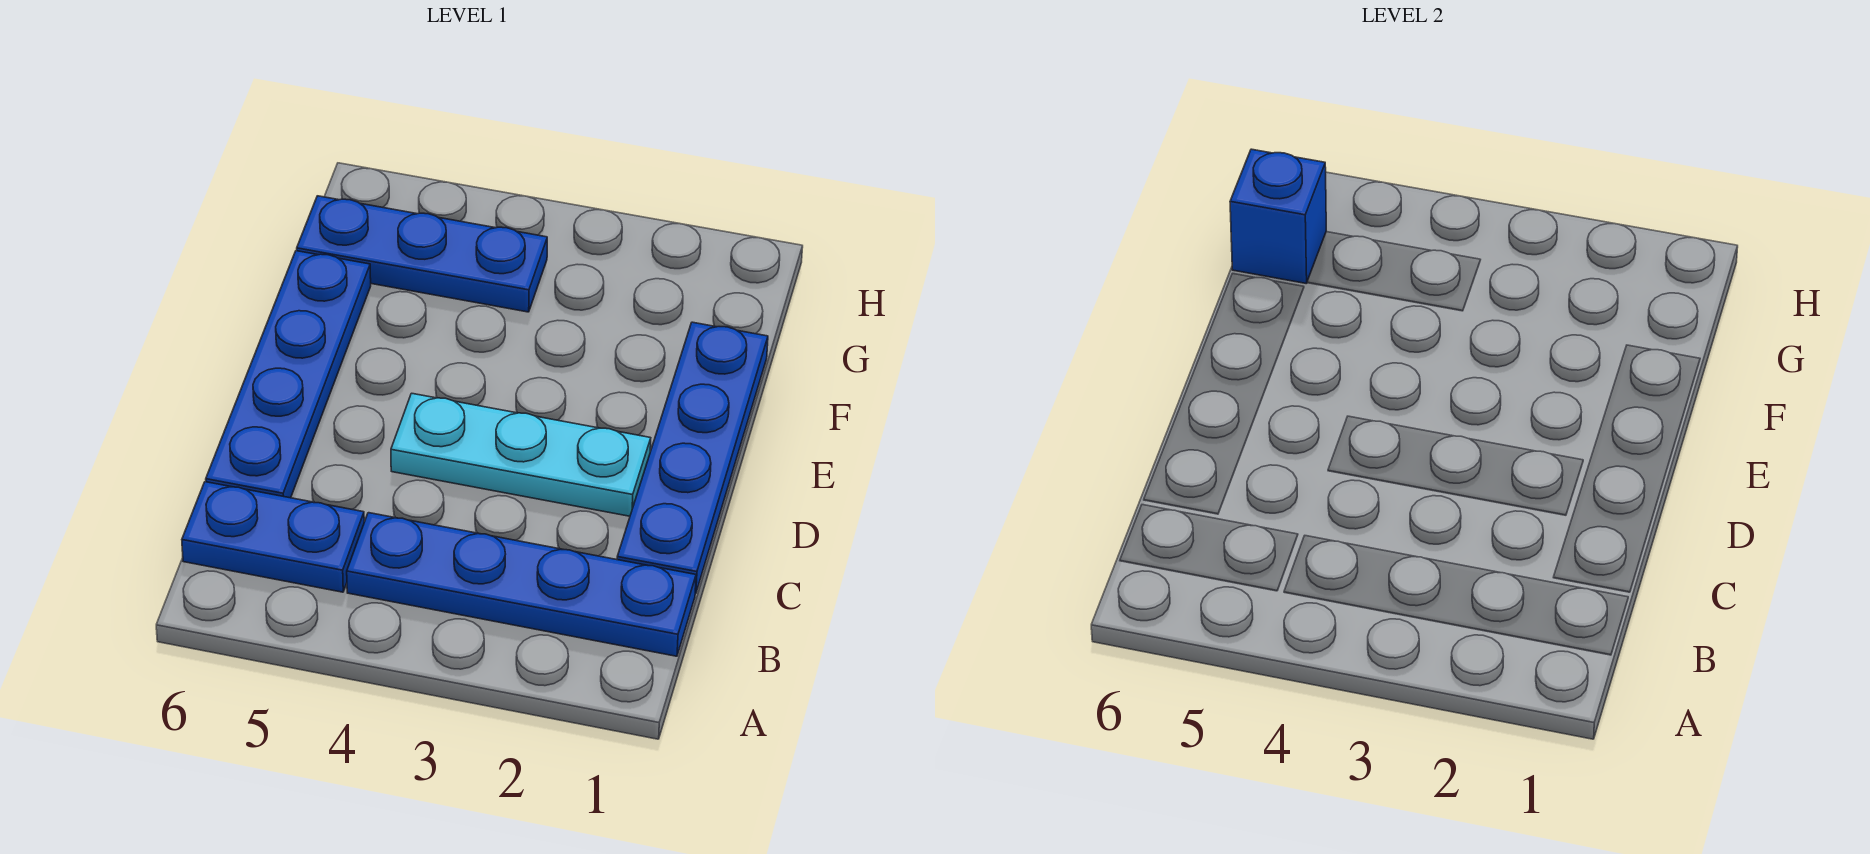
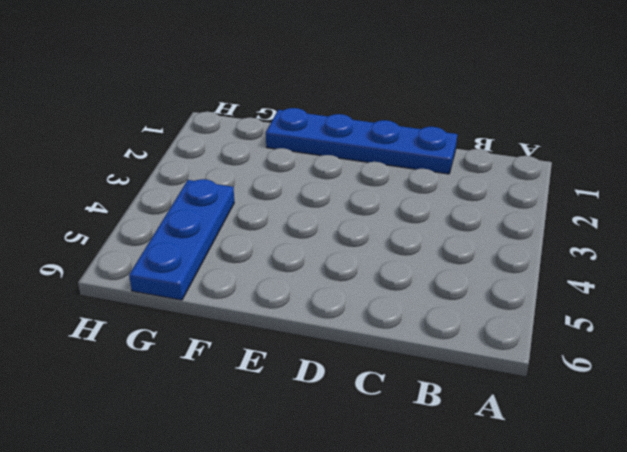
none -> blue plate B1:B4 level 1
none -> blue plate B5:B6 level 1

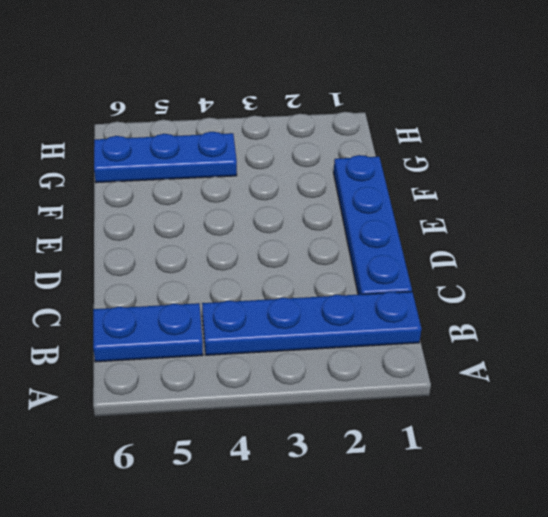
none -> blue plate C6:F6 level 1
none -> cyan plate D2:D4 level 1

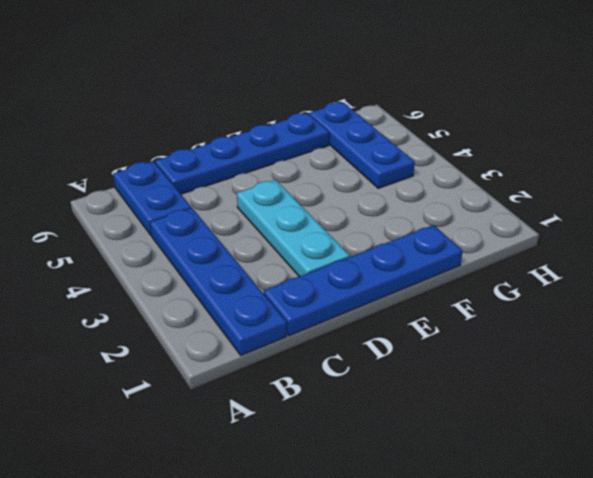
none -> blue brick G6 level 2

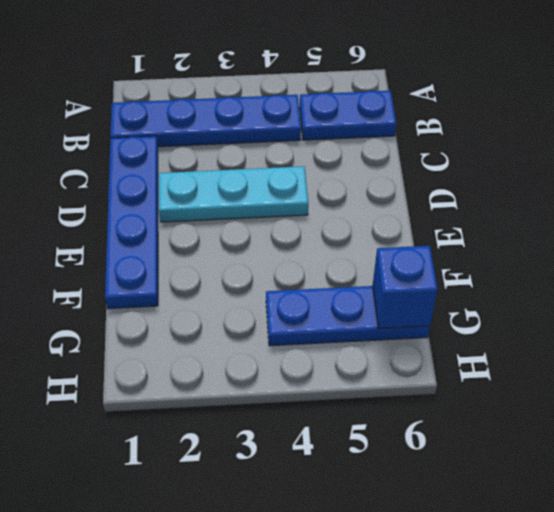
none -> blue plate C6:F6 level 1

